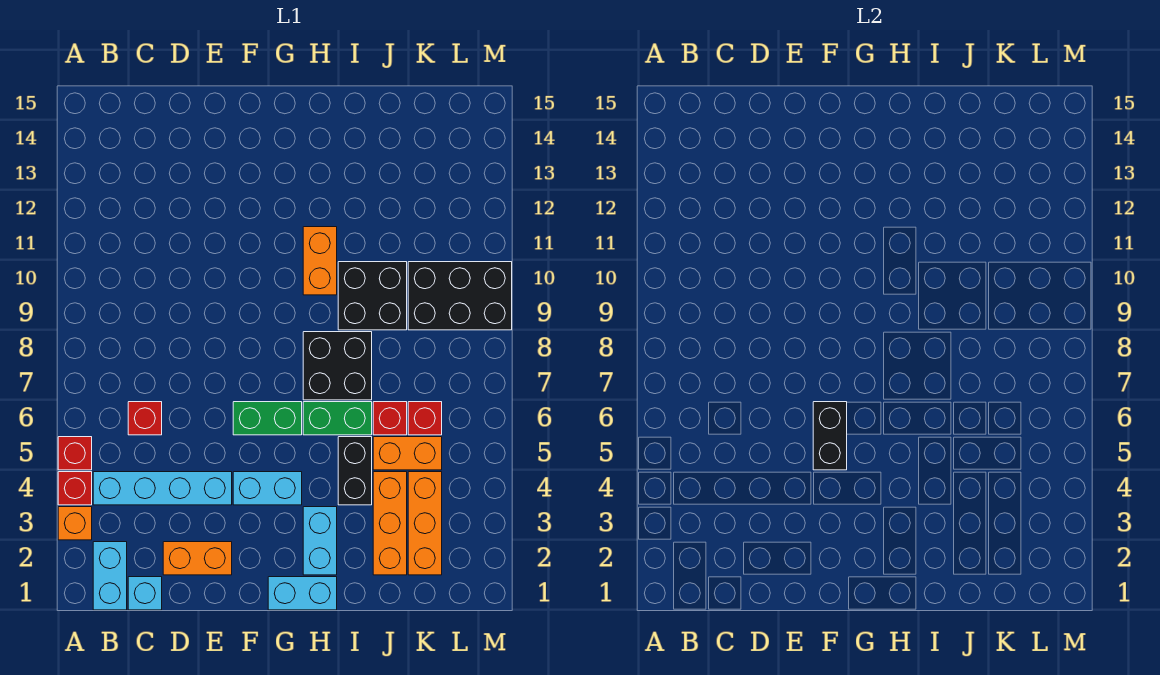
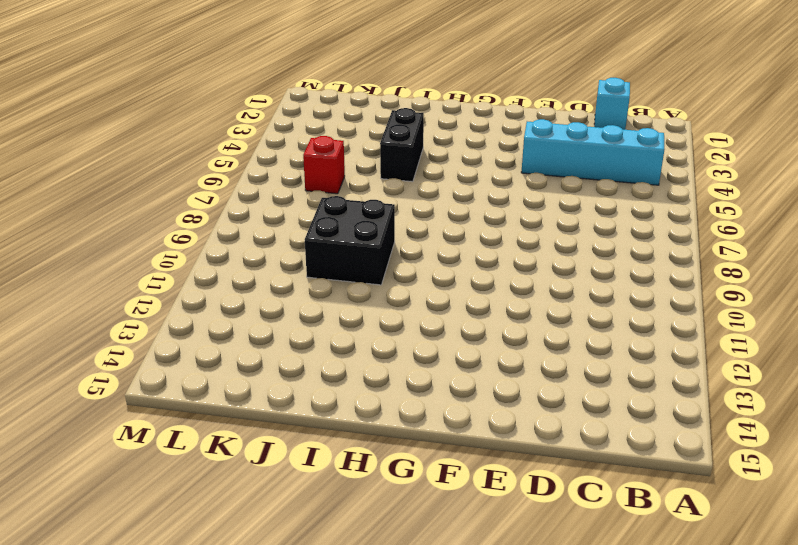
none -> orange brick A3 level 1
none -> red brick A4 level 1
none -> red brick A5 level 1

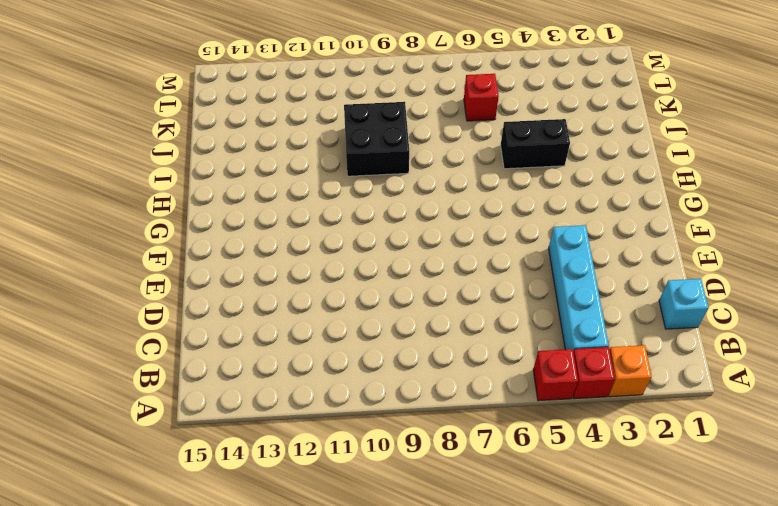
none -> cyan brick B1:B2 level 1
none -> red brick C6 level 1
none -> orange brick D2:E2 level 1

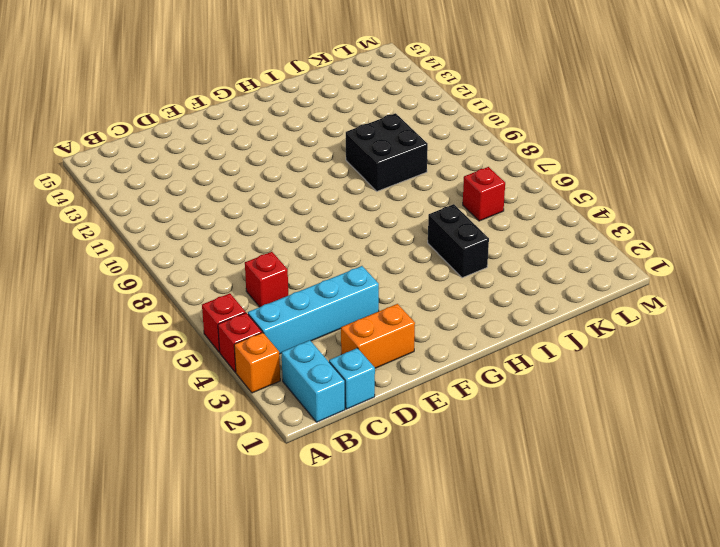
none -> cyan brick F4:G4 level 1
none -> green brick F6:G6 level 1
none -> cyan brick G1:H1 level 1

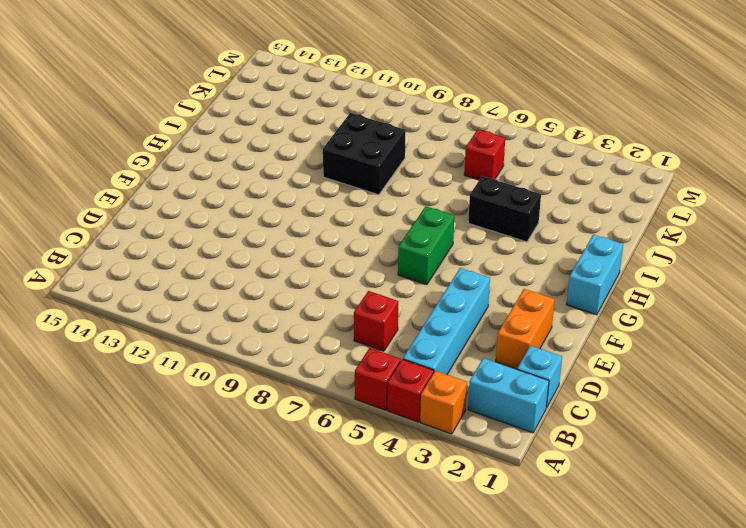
none -> cyan brick F4:G4 level 1
none -> cyan brick H2:H3 level 1
none -> green brick H6:I6 level 1

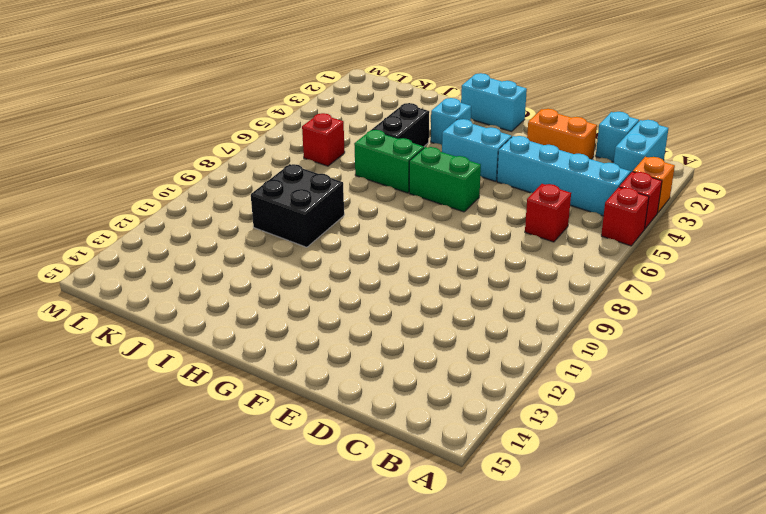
cyan brick H3 level 1 -> cyan brick H2:H3 level 1
none -> black brick H7:I8 level 1
none -> orange brick H10:H11 level 1
none -> orange brick J2:J4 level 1

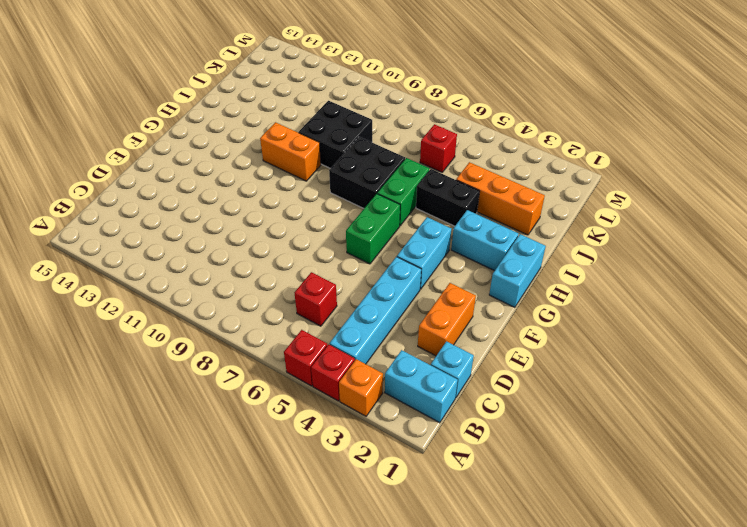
none -> orange brick J5:K5 level 1
none -> red brick J6 level 1
none -> orange brick K2:K4 level 1

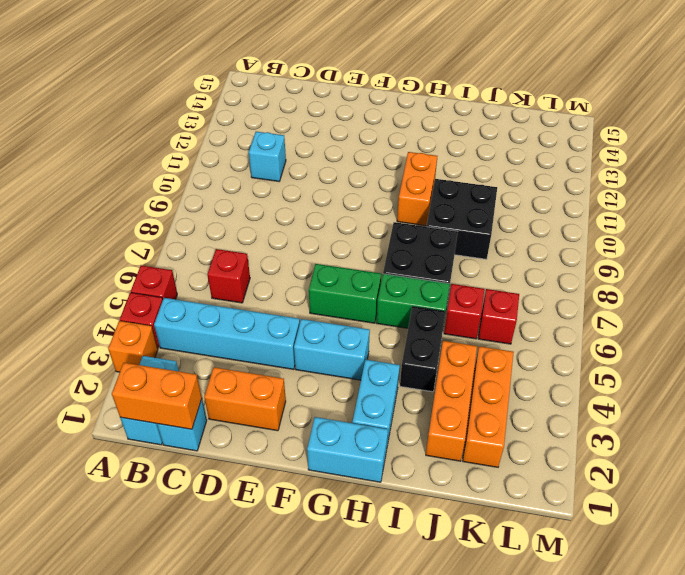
orange brick B1:C1 level 2 -> orange brick J5:K5 level 1
cyan brick C11 level 1 -> none
none -> black brick K9:M10 level 1
none -> black brick F5:F6 level 2

